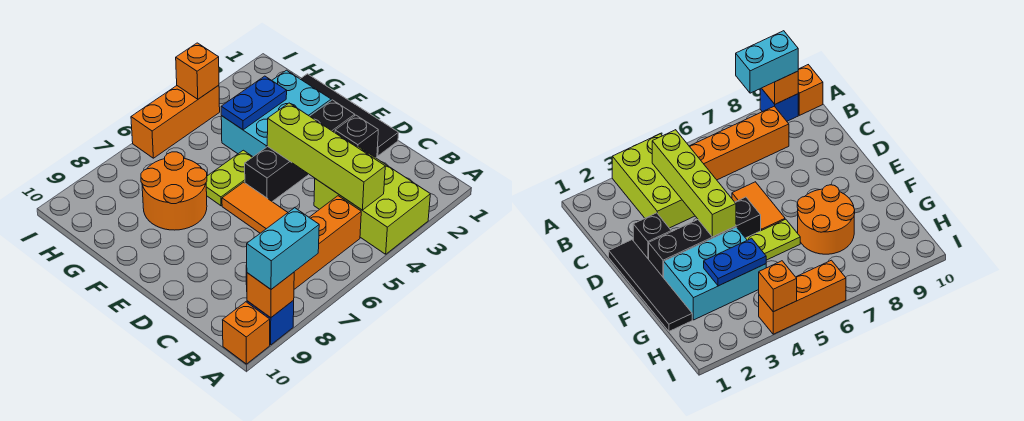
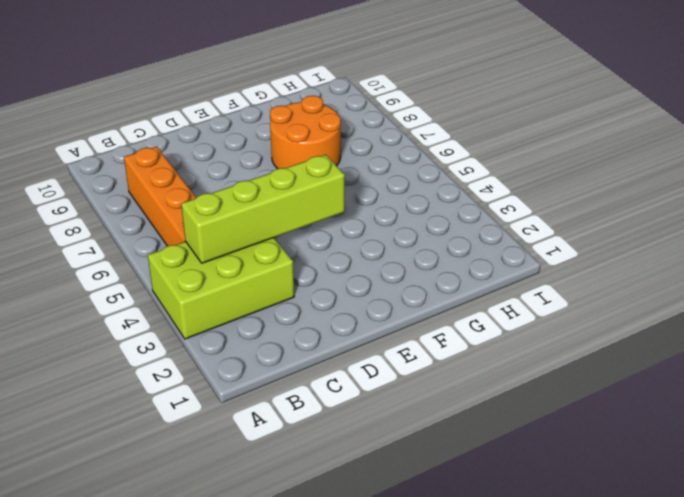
none -> blue brick A9 level 1
none -> orange brick A10 level 1
none -> black tile D1:G1 level 1

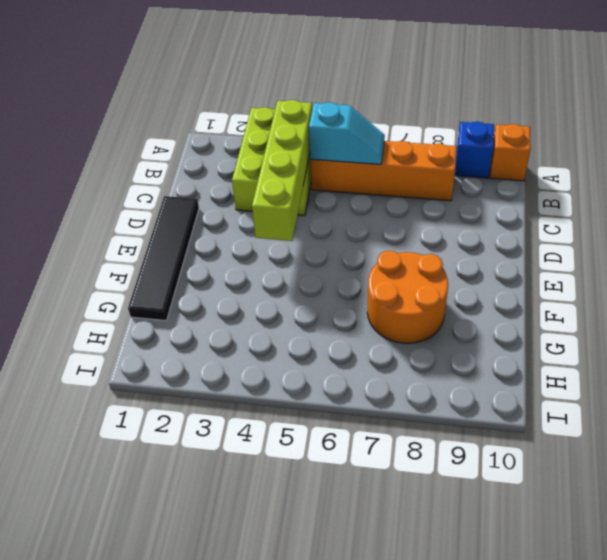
cyan slope B5:B6 level 2 top 5 -> none
none -> black brick D2 level 1
none -> orange tile D6:E6 level 1
none -> black brick E2:E5 level 1

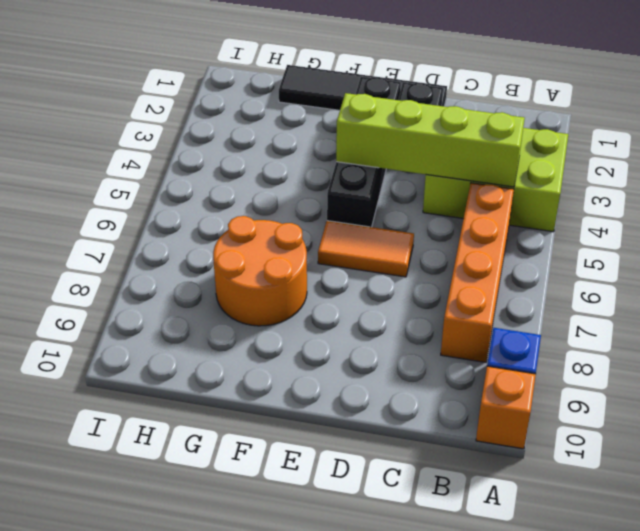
none -> cyan brick F2:G4 level 1
none -> lime plate F5:F6 level 1
none -> orange brick I4:I6 level 1

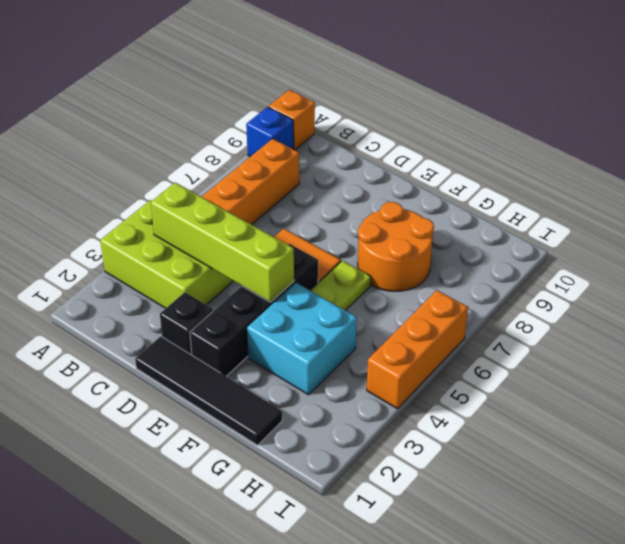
cyan brick F3:G4 level 1 -> cyan brick F2:G4 level 1
none -> orange brick A9 level 2
none -> blue plate G3:G4 level 2
none -> orange brick I4 level 2

